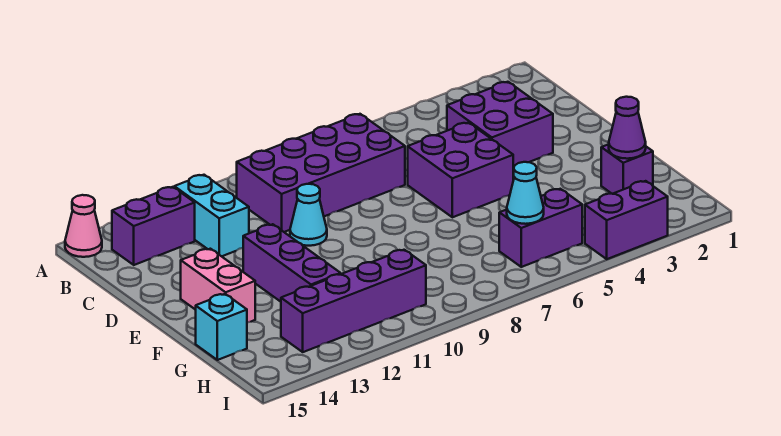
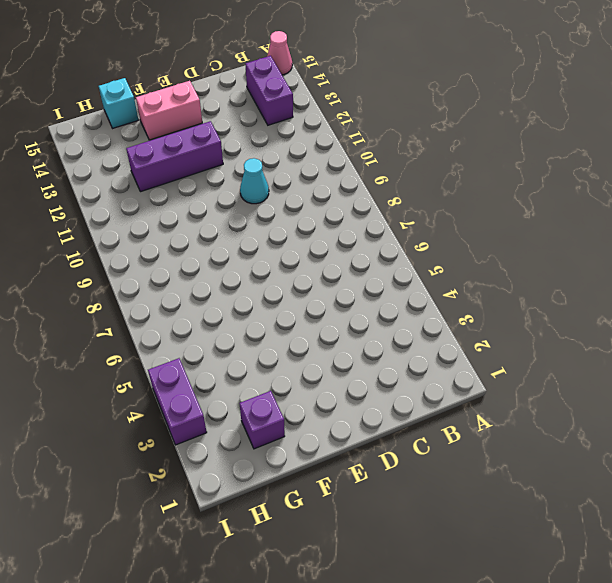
none -> purple brick B7:C10 level 1
none -> cyan brick B12:C12 level 1
none -> purple brick C3:D4 level 1

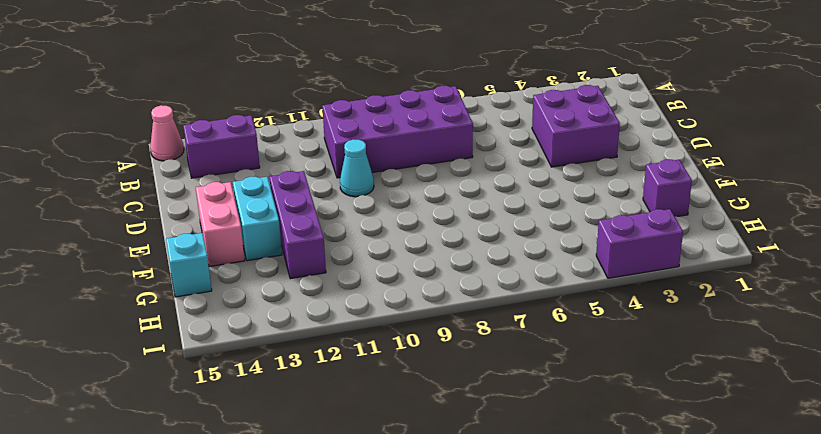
cyan brick E13:F13 level 1 -> cyan brick B12:C12 level 1
none -> purple brick D5:E6 level 1
none -> purple brick H5:H6 level 1
none -> purple brick H10:H13 level 1

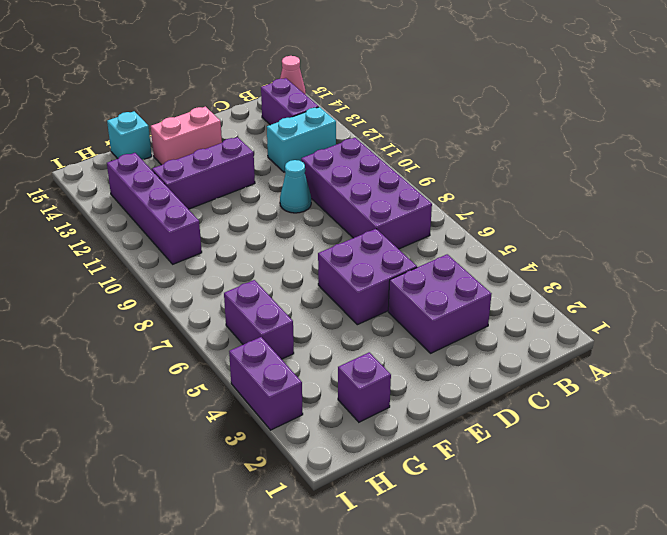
none -> purple cone G2 level 2
none -> cyan cone H6 level 2

